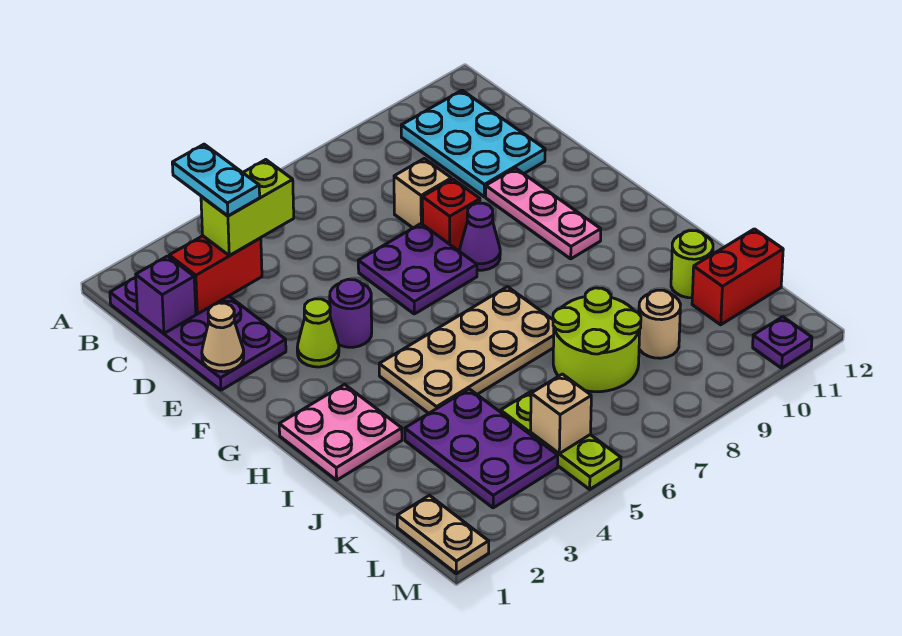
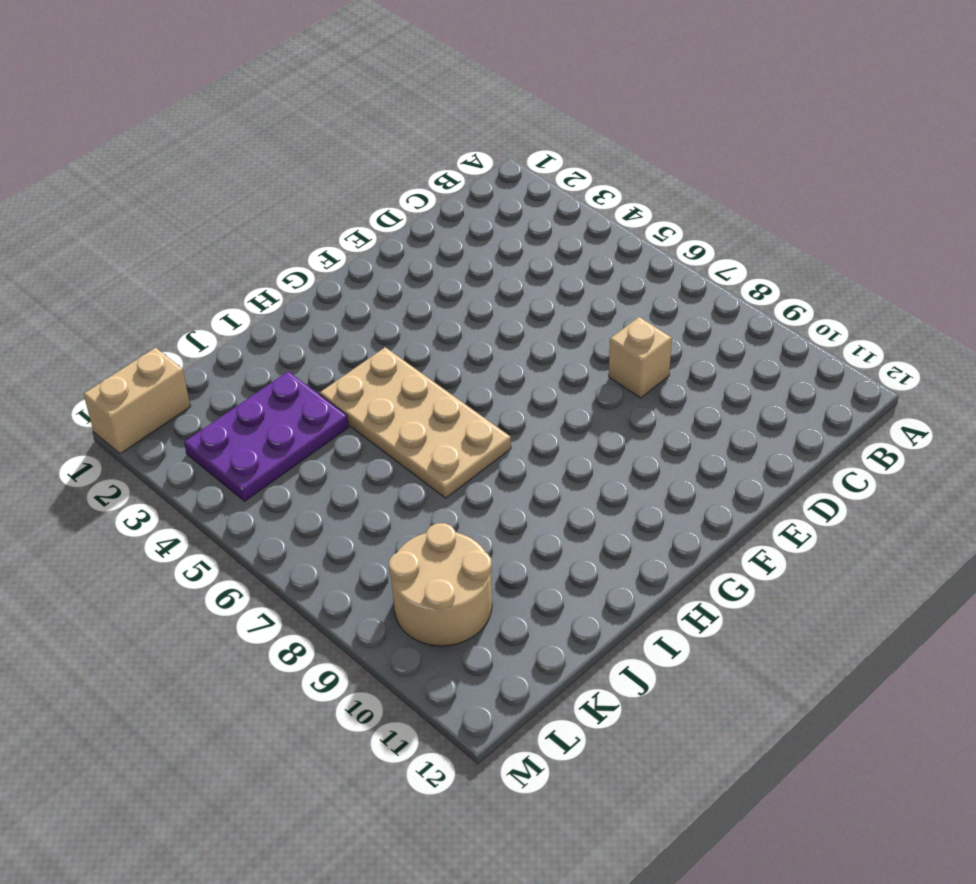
tan round brick K9:L10 level 1 -> tan round brick K9 level 1
tan brick L1:M1 level 1 -> tan plate L1:M1 level 1
none -> purple plate B1:E2 level 1
none -> cyan plate B10:D11 level 1
none -> purple plate E6:F7 level 1

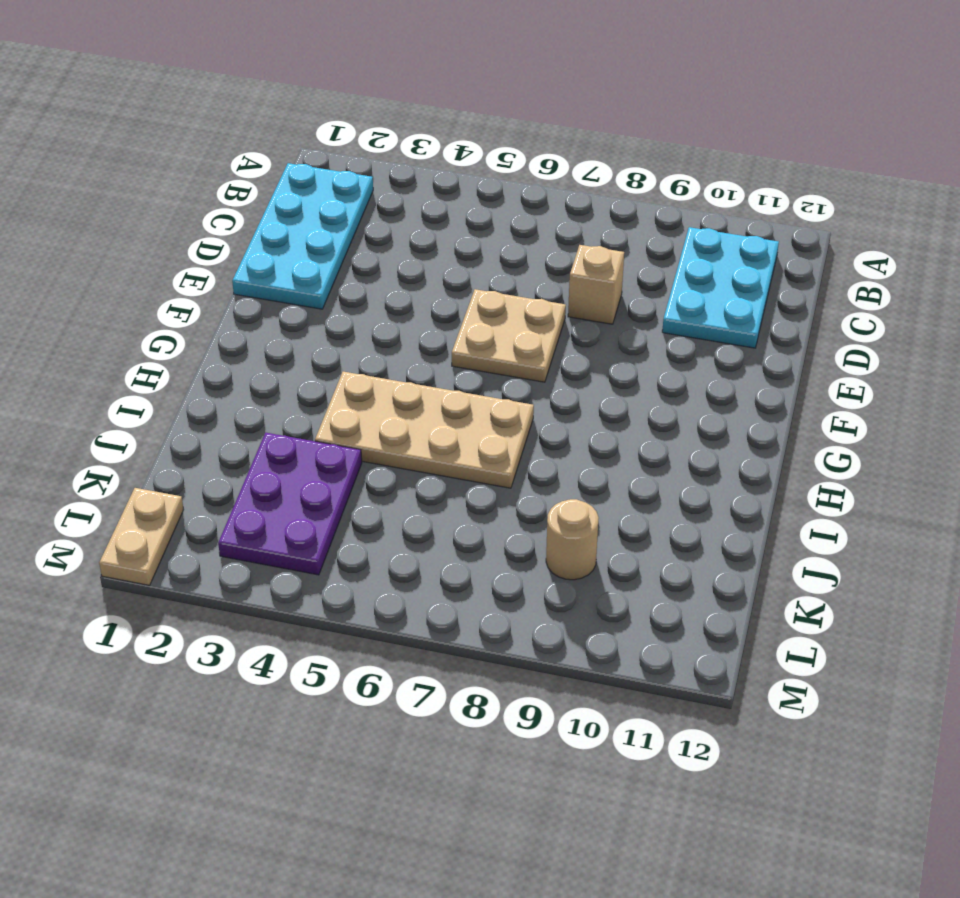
cyan plate B1:E2 level 1 -> purple plate B1:E2 level 1
tan plate E6:F7 level 1 -> purple plate E6:F7 level 1
none -> red brick E8 level 1
none -> pink plate E10:G10 level 1
none -> lime cone F3 level 1

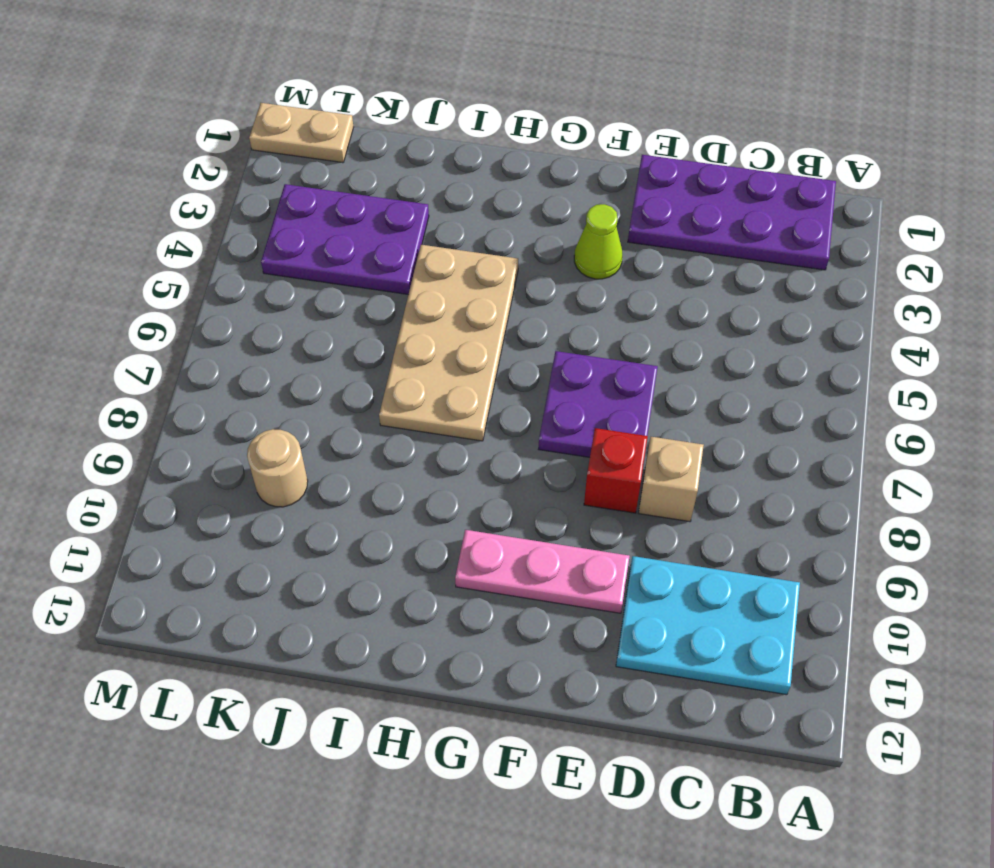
none -> purple round brick F4 level 1
none -> purple cone F8 level 1
none -> pink plate H1:I2 level 1

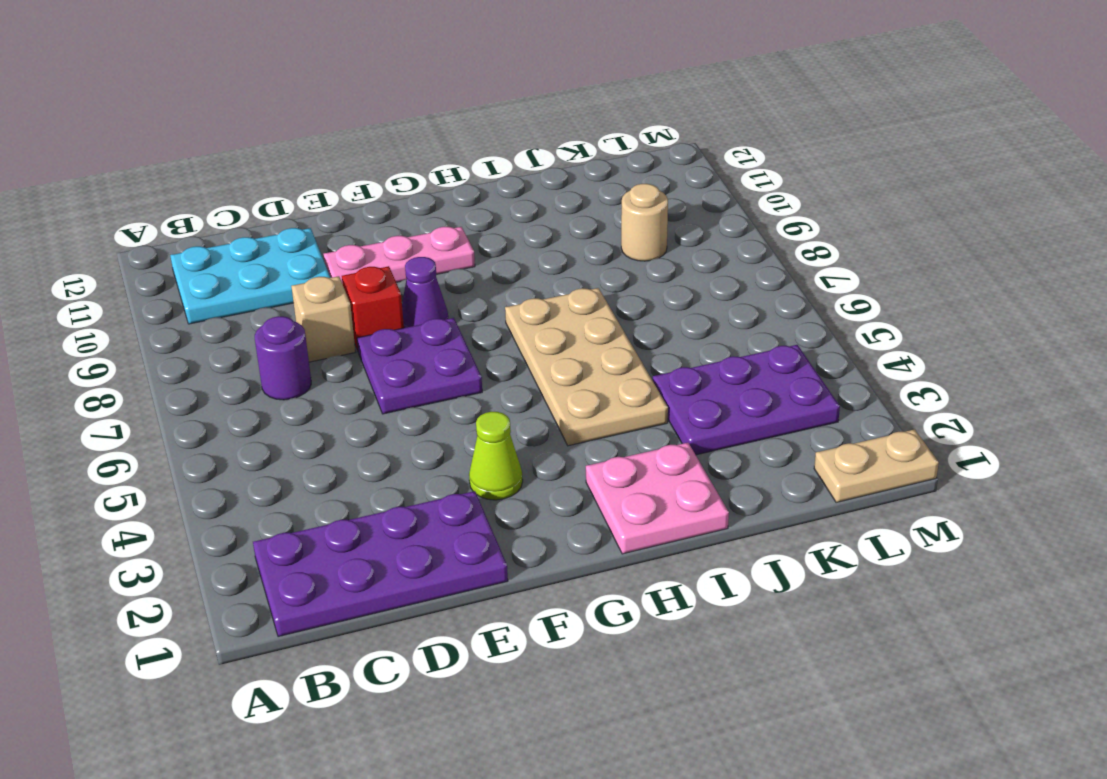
purple round brick C7 level 1 -> purple round brick F4 level 1
none -> lime round brick J7:K8 level 1
none -> lime round brick J11 level 1
none -> lime plate K5:M5 level 1

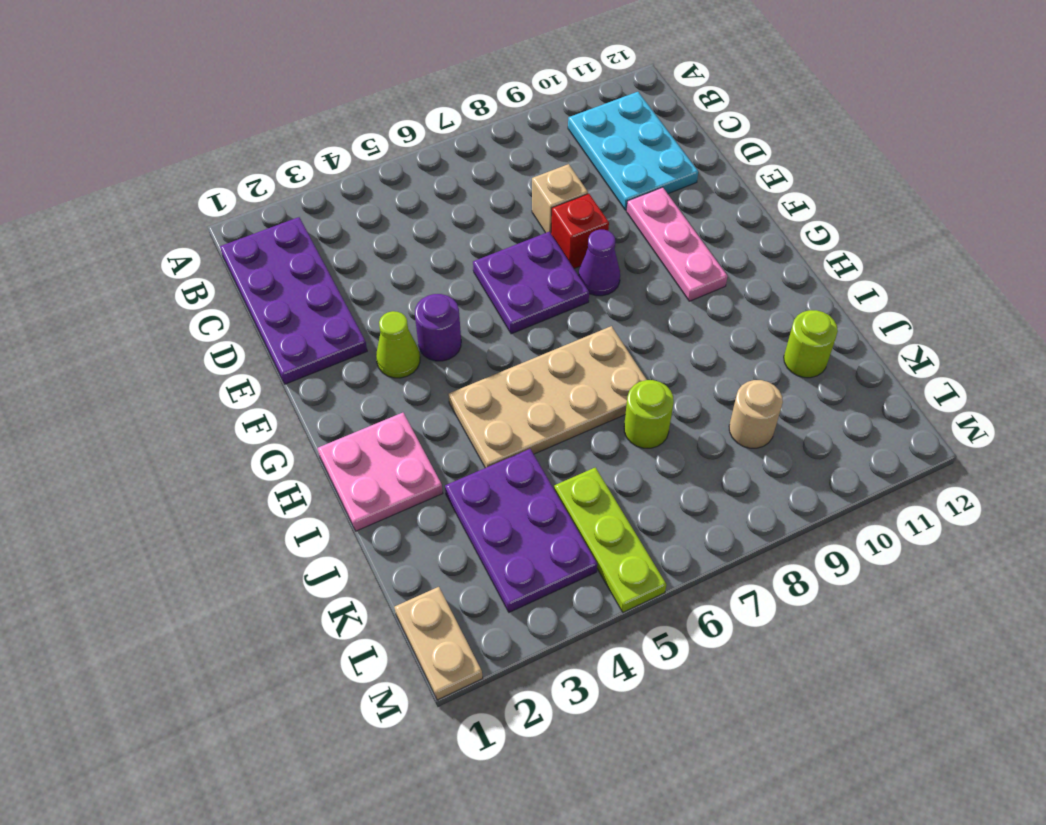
lime round brick J7 level 1 -> lime round brick J7:K8 level 1
none -> red brick K11:K12 level 1
none -> purple plate M11 level 1
none -> purple brick C1 level 2

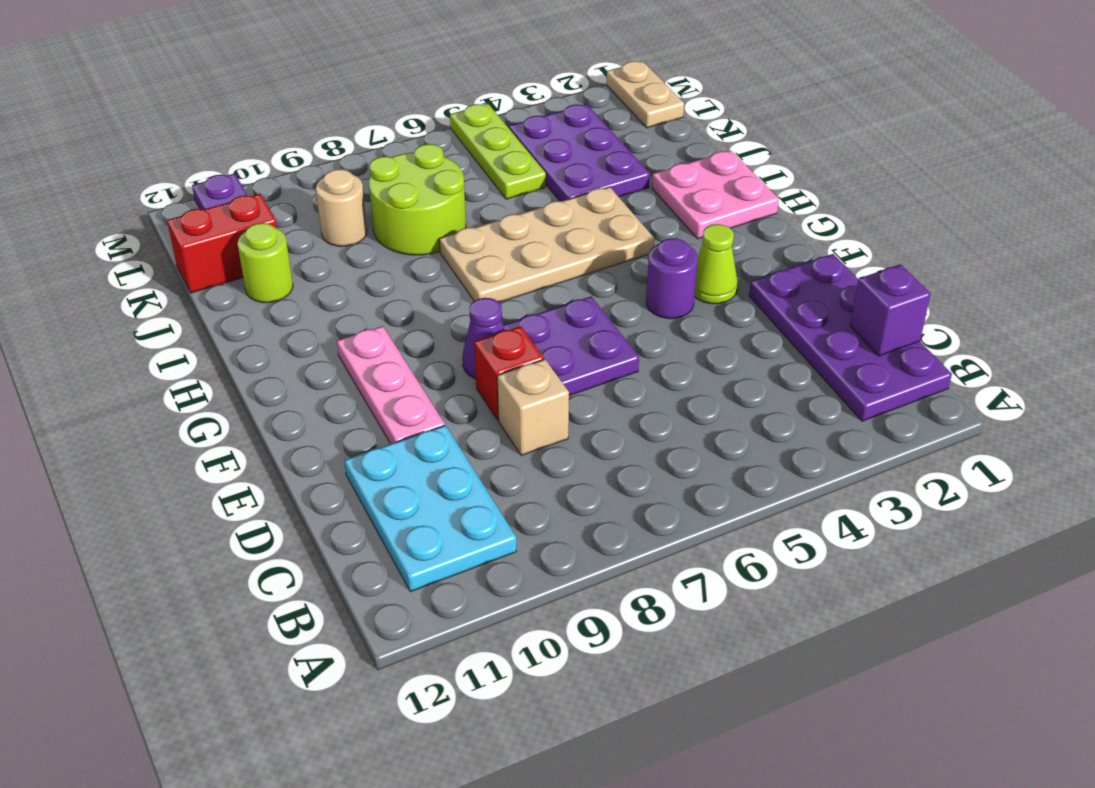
none -> red brick C2:C3 level 2
none -> tan cone E1 level 2
none -> tan brick L5 level 2

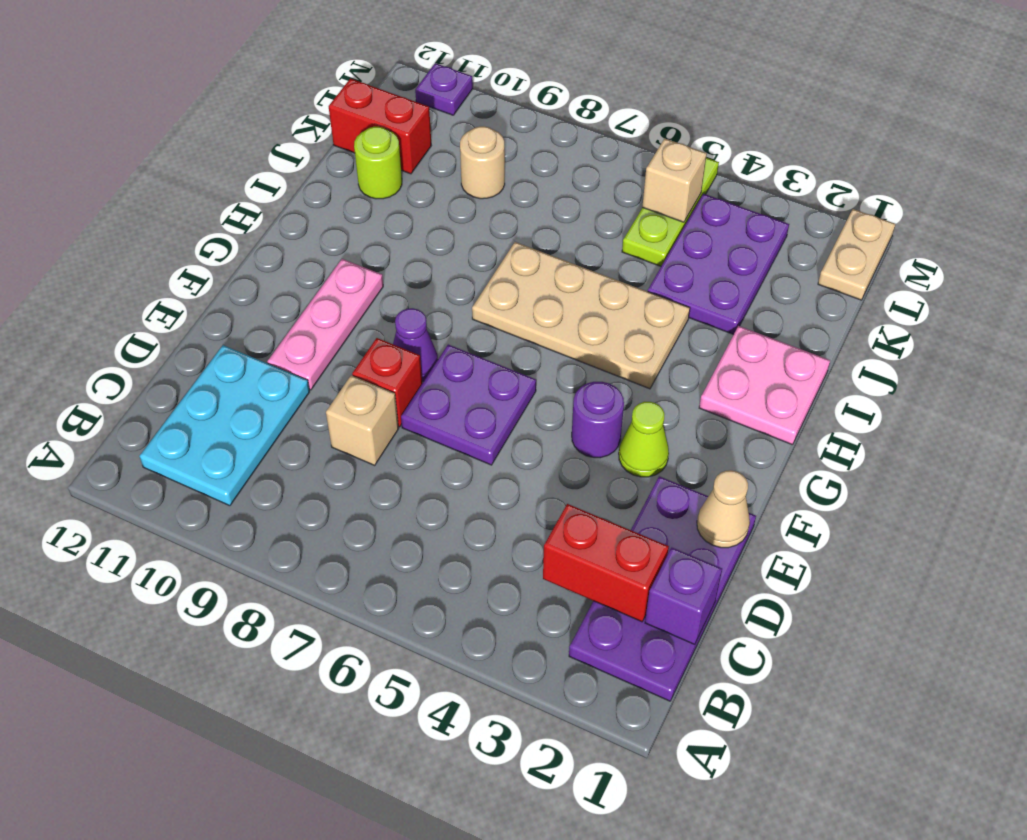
none -> lime round brick J7:K8 level 1
none -> lime brick C3:C4 level 3
none -> cyan plate B3:C3 level 4

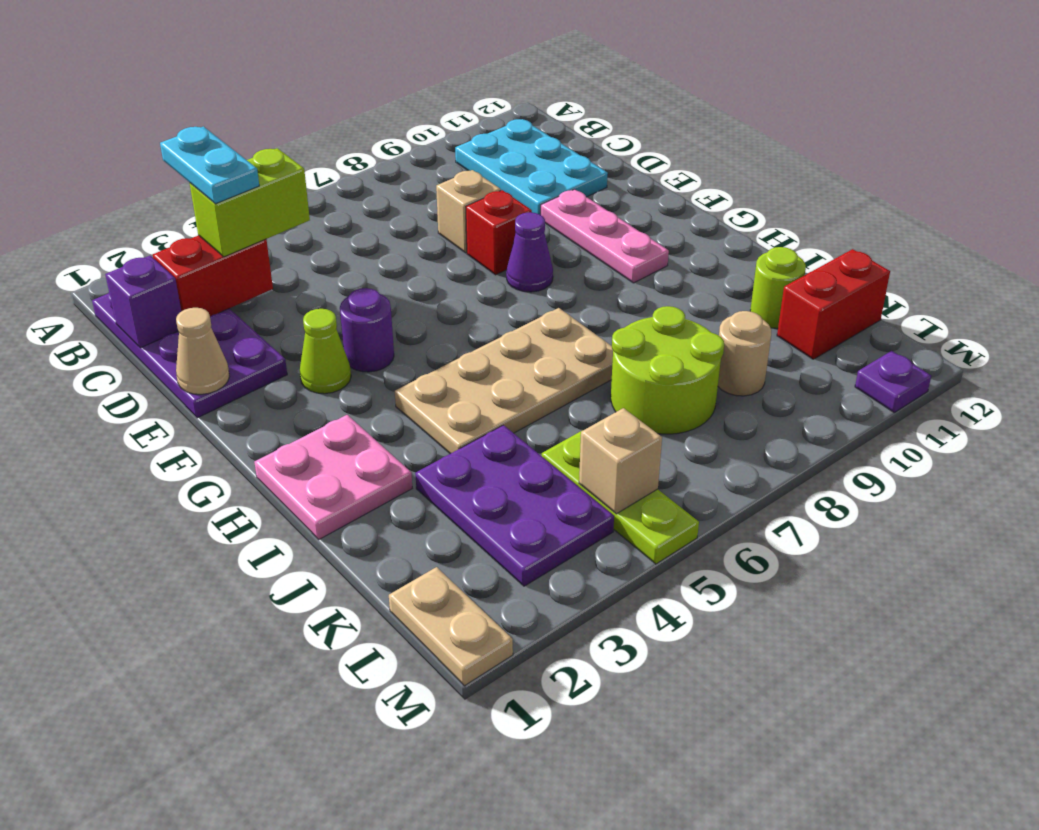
none -> purple plate E6:F7 level 1

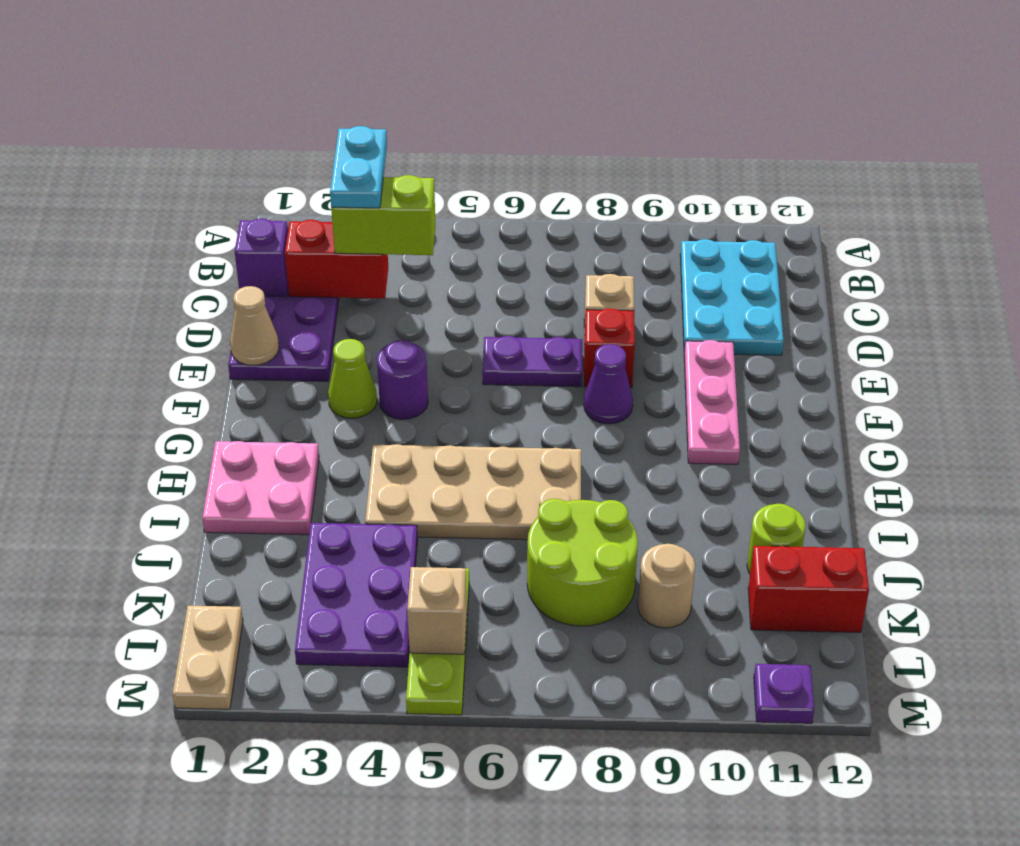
purple plate E6:E7 level 1 -> purple plate E6:F7 level 1

